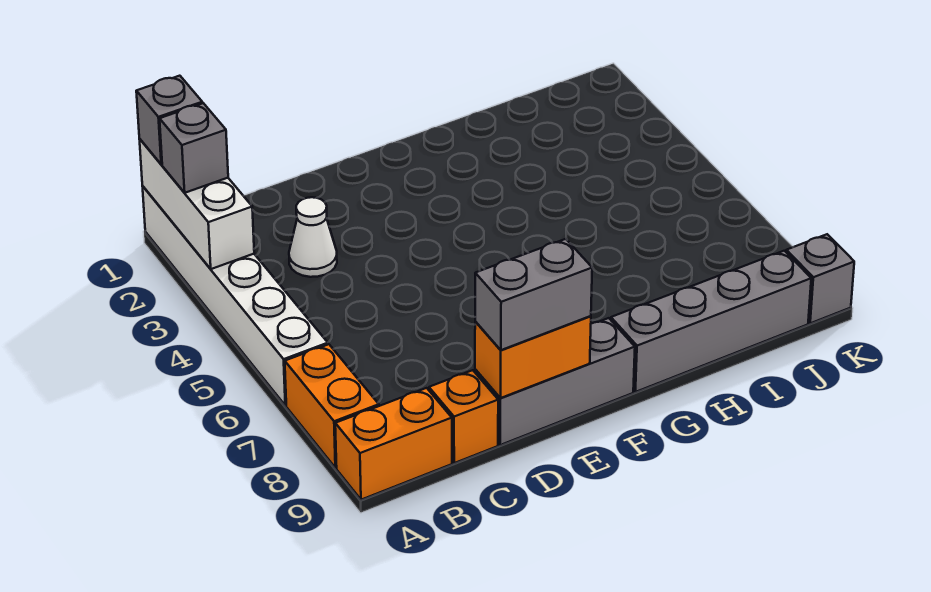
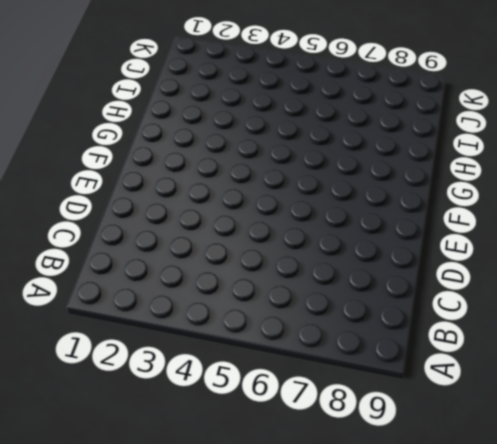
none -> white brick A1:A6 level 1
none -> orange brick A7:A8 level 1
none -> orange brick A9:B9 level 1

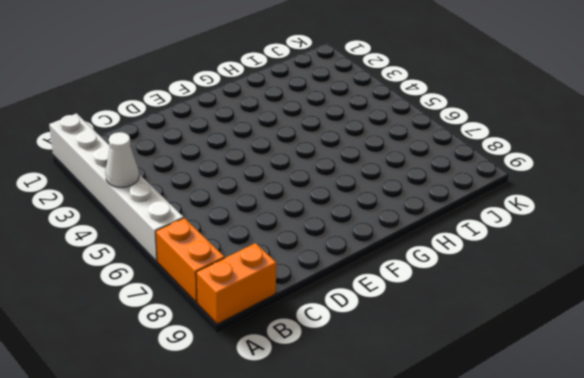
white cone A4 level 2 -> white cone C3 level 1
none -> orange brick C9 level 1
none -> grey brick D9:F9 level 1
none -> grey brick G9:J9 level 1

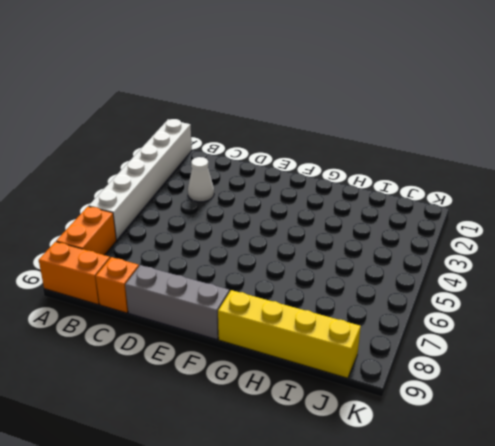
yellow brick G9:J9 level 1 -> grey brick G9:J9 level 1
none -> grey brick K9 level 1
none -> white brick A1:A3 level 2
none -> orange brick D9:E9 level 2

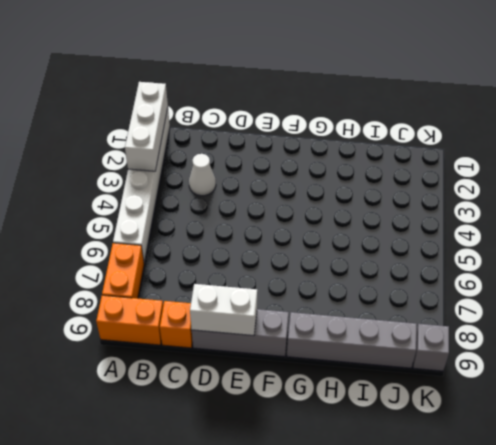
white brick D9:E9 level 2 -> orange brick D9:E9 level 2
none -> grey brick A1 level 3
none -> grey brick A2 level 3
none -> grey brick D9:E9 level 3

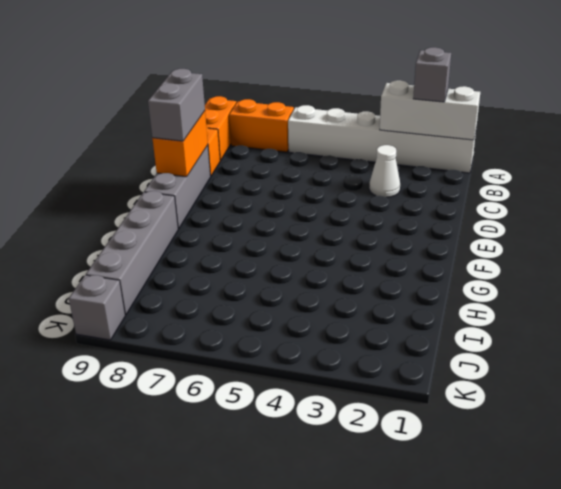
none -> grey brick A1 level 3

